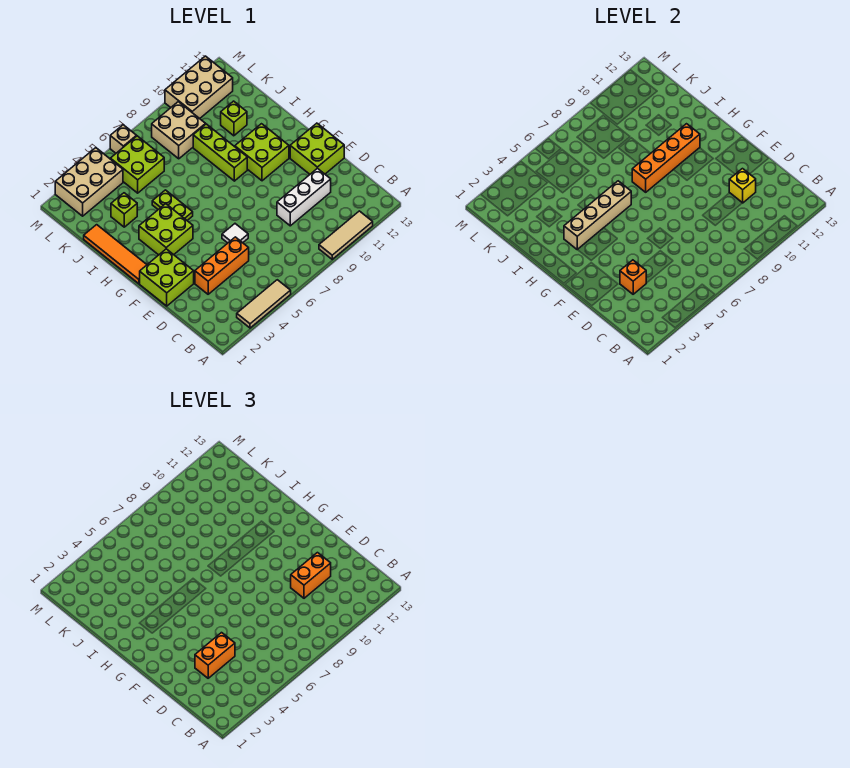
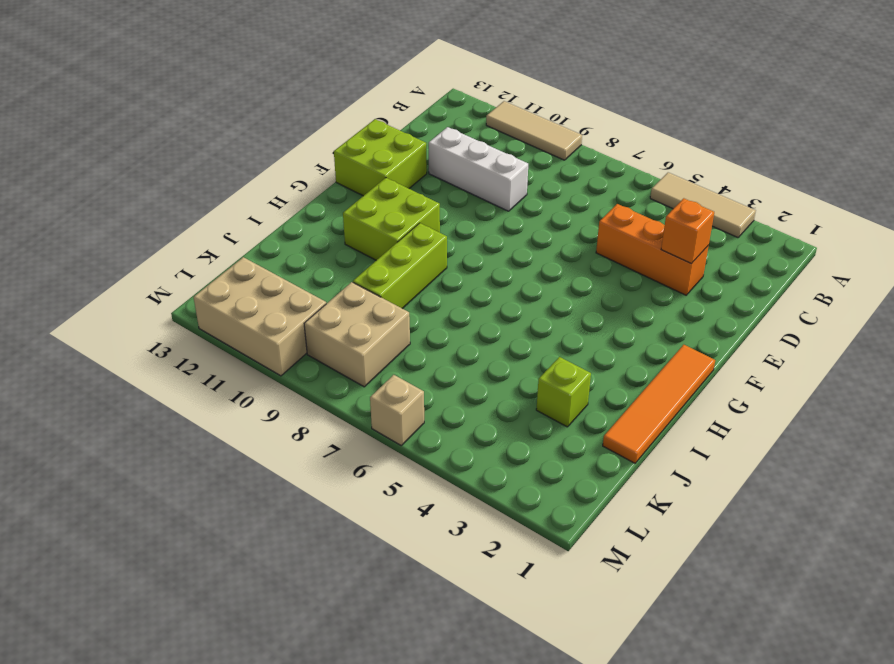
none -> lime brick E1:F2 level 1
none -> white tile E6 level 1
none -> lime brick G3:H4 level 1

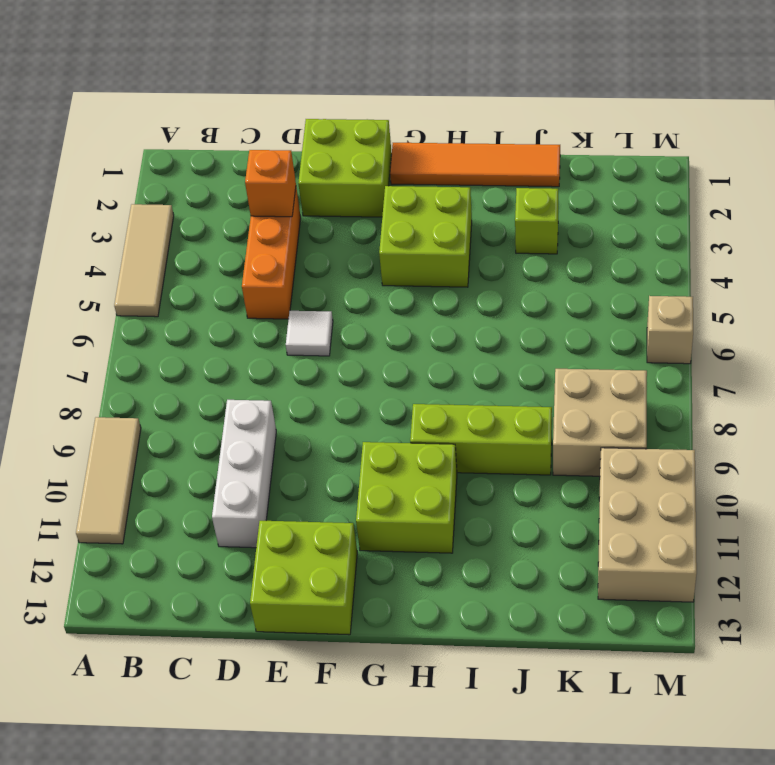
none -> lime plate H5:I5 level 1
none -> lime brick J11 level 1
none -> lime brick K5:L6 level 1

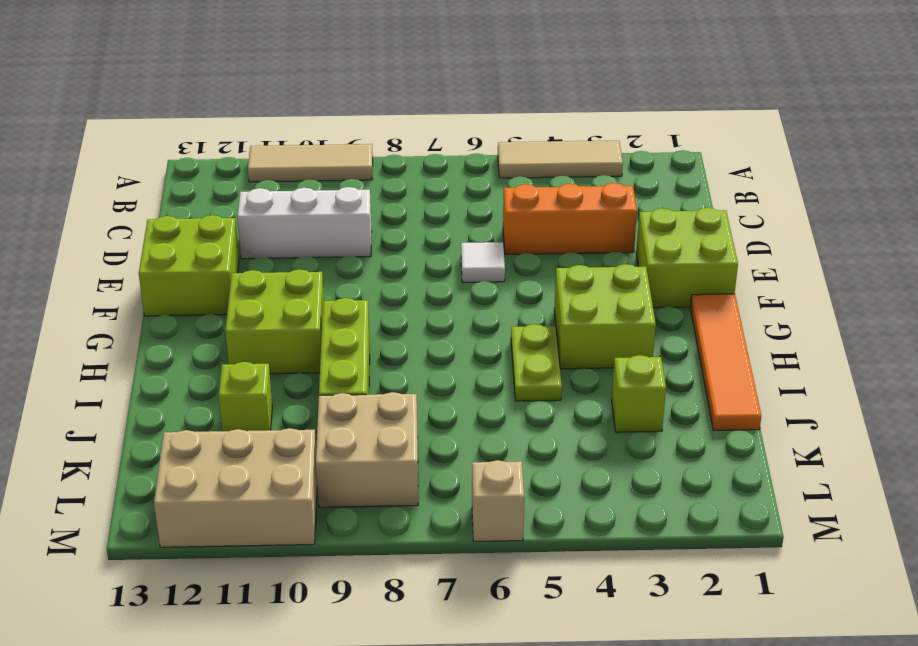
none -> lime brick K5:L6 level 1
none -> tan brick L2:M4 level 1
none -> orange brick D3 level 2

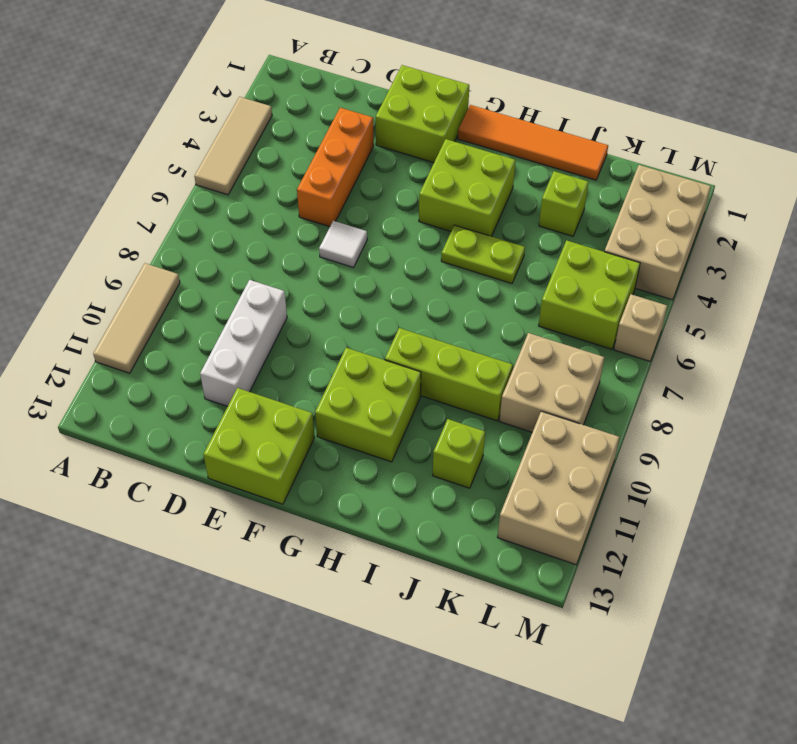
none -> orange brick D3 level 2
none -> yellow brick D11 level 2
none -> tan brick H3:H6 level 2

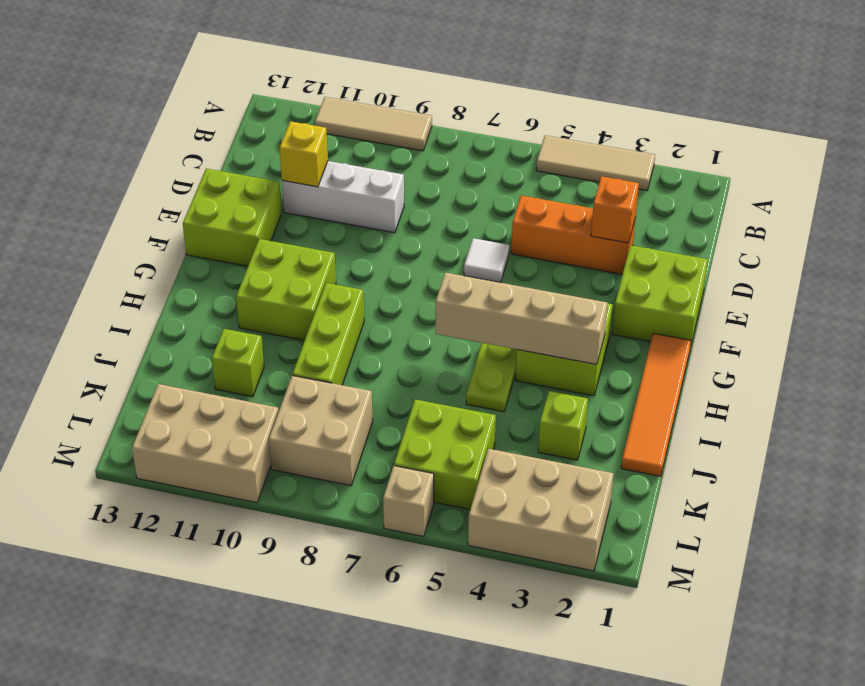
none -> orange brick H8:H11 level 2
none -> orange brick D3:D4 level 3
none -> orange brick D10:D11 level 3

